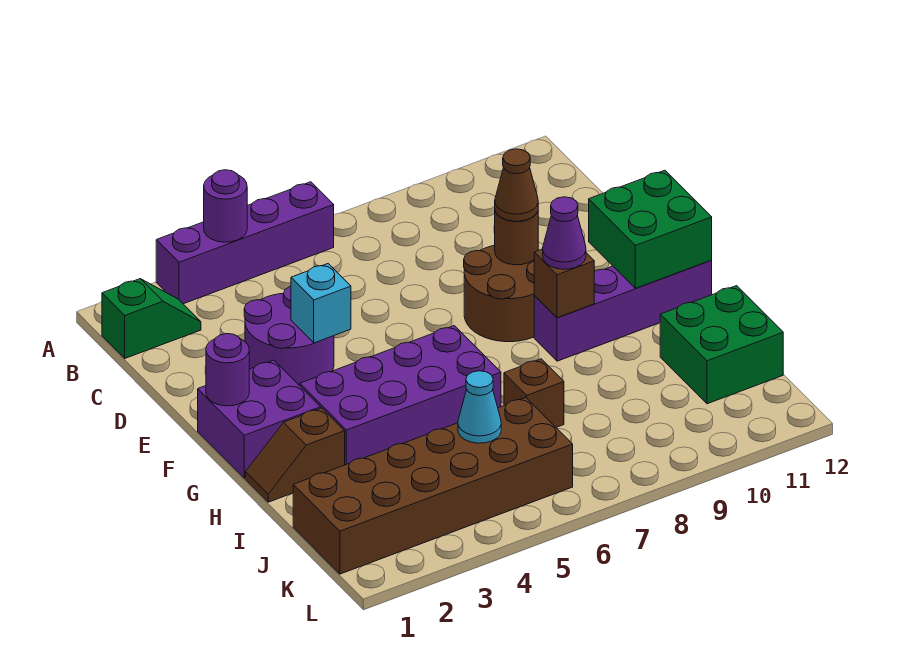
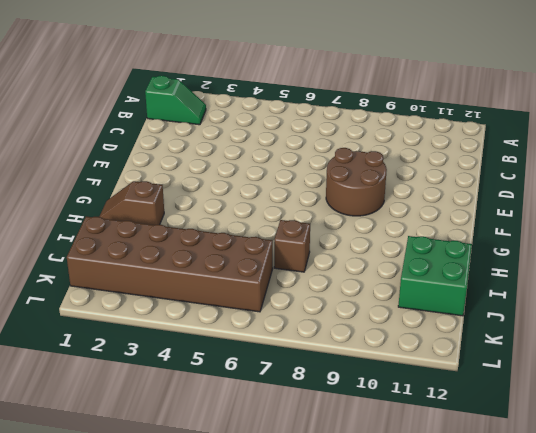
none -> purple brick A3:A6 level 1
none -> purple round brick D3:E4 level 1
none -> purple brick F1:G2 level 1

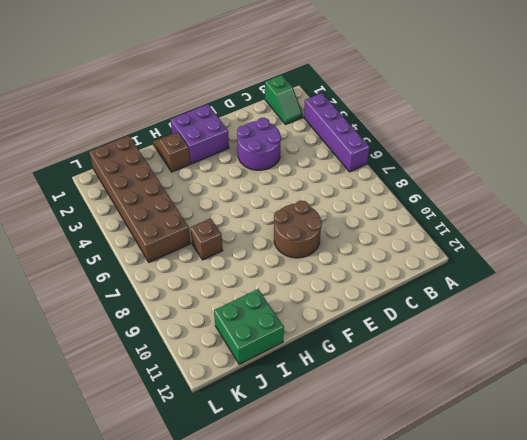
none -> purple brick G3:H6 level 1
none -> purple brick G9:G12 level 1
none -> purple round brick A4 level 2

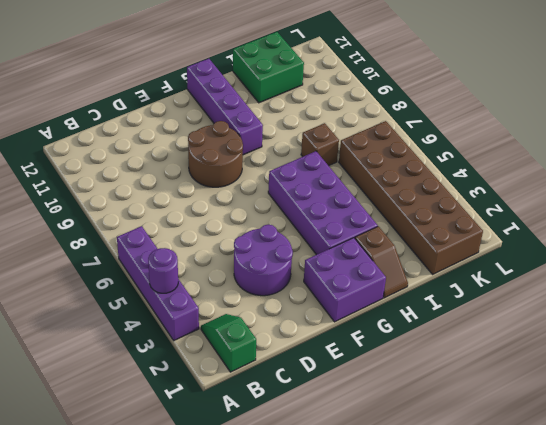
none -> cyan brick E4 level 2
none -> brown round brick E9 level 2
none -> purple round brick F1 level 2

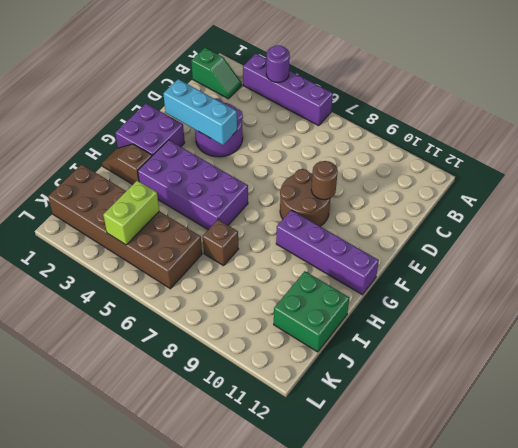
cyan brick E2:E4 level 2 -> cyan brick E4 level 2
lime brick J4:K4 level 2 -> none
none -> purple round brick F1 level 2
none -> green brick F11:G12 level 2
none -> brown brick G9 level 2

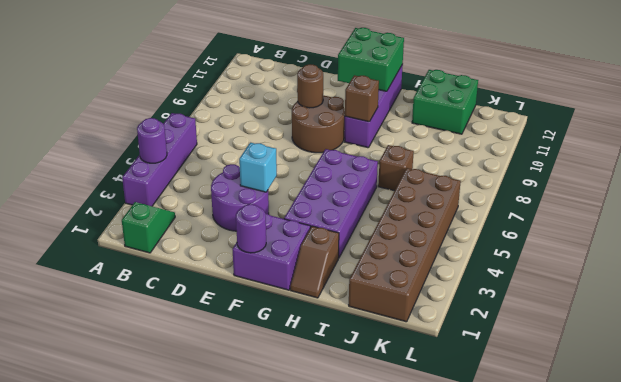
none -> cyan cone J5 level 2
none -> brown cone E9 level 3
none -> purple cone G9 level 3

